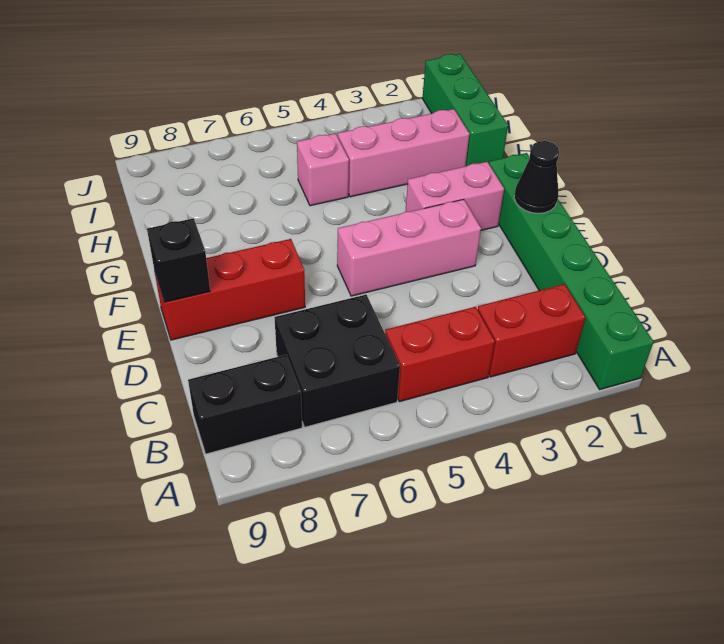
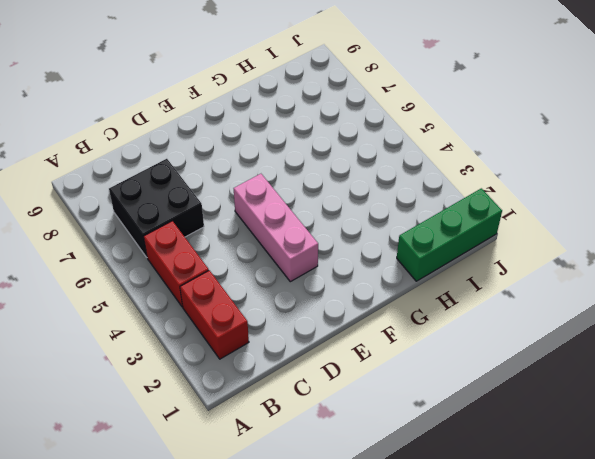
none -> green brick A1:F1 level 1
none -> black brick B8:B9 level 1
none -> red brick E7:E9 level 1

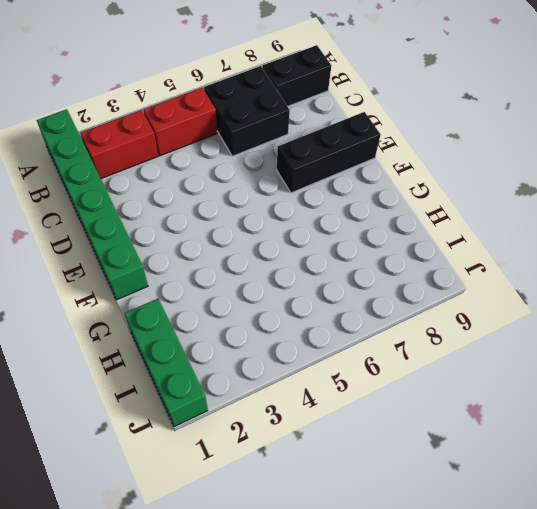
black brick E7:E9 level 1 -> red brick E7:E9 level 1
none -> pink brick E3:E5 level 1
none -> pink brick F2:F3 level 1
none -> pink brick H2:H4 level 1

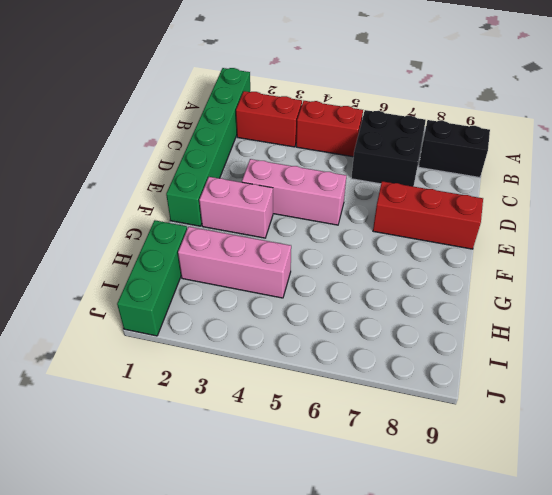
none -> pink brick H5 level 1
none -> black cone E1 level 2
none -> black brick E9 level 2

